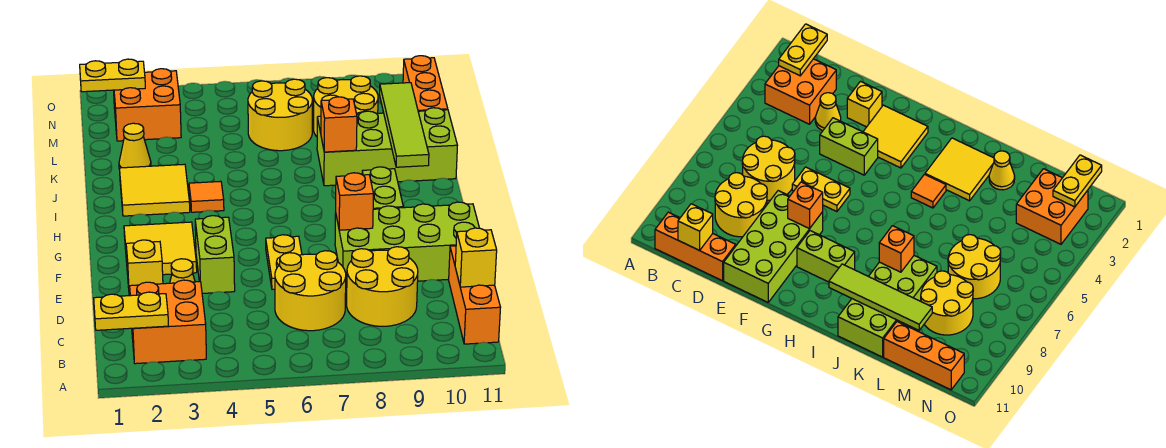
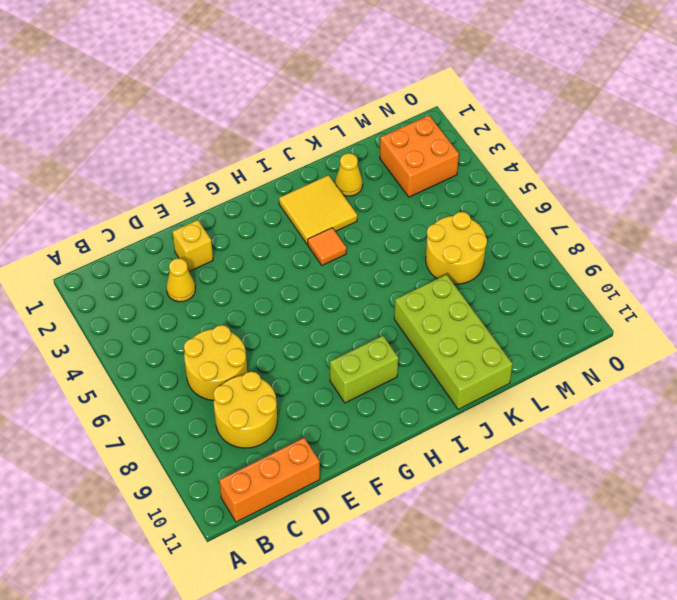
none -> orange brick B2:C3 level 1
none -> lime brick E4:F4 level 1
none -> yellow plate E6:F6 level 1

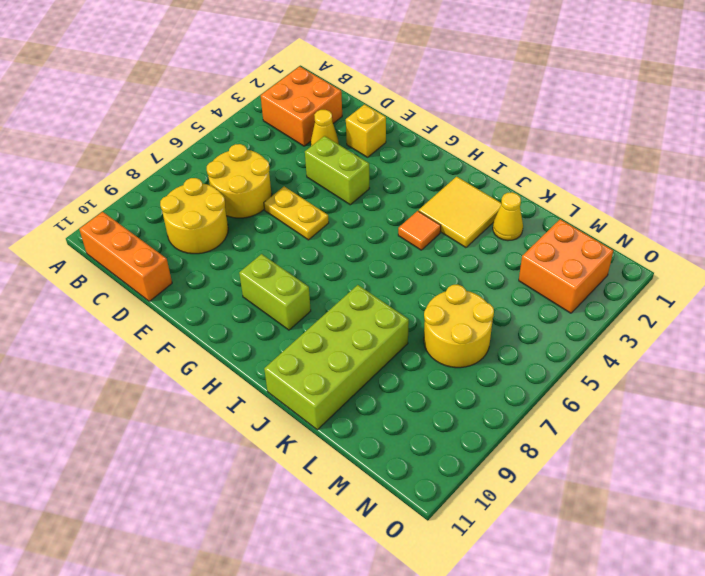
none -> lime brick E8:F11 level 1
none -> yellow tile F2:G3 level 1
none -> yellow round brick L8:M9 level 1

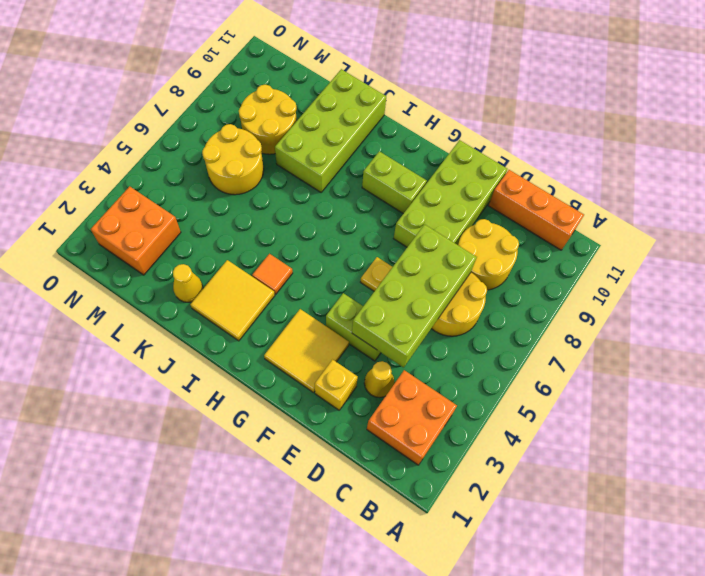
lime brick D4:E7 level 2 -> none
none -> orange brick L11:N11 level 1
none -> yellow plate B1:B2 level 2
none -> yellow brick C11 level 2

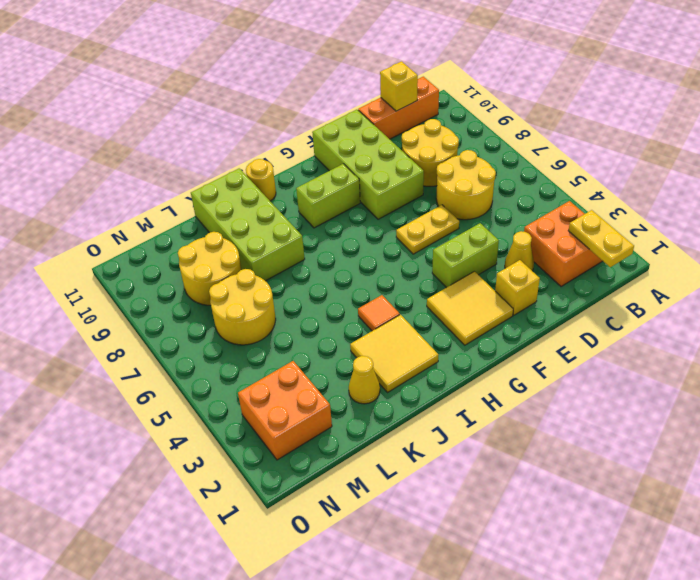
yellow round brick I11 level 1 -> none
none -> orange brick L11:N11 level 1
none -> orange brick F8 level 2
none -> lime tile I10:L10 level 2

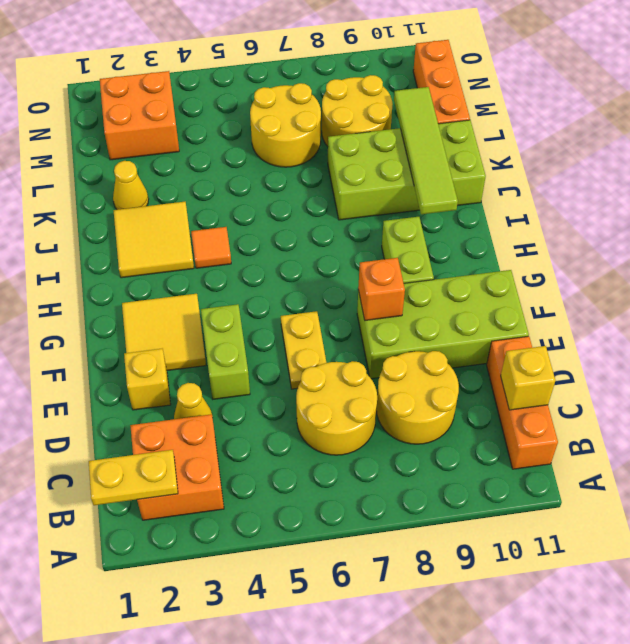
none -> orange brick J8 level 2
none -> yellow plate N1:N2 level 2

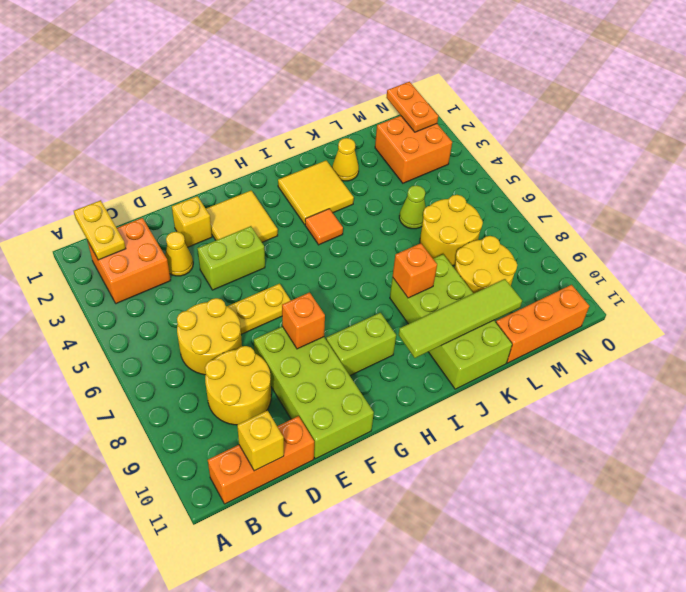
lime cone L5 level 1 -> none
orange plate N1:N2 level 2 -> yellow plate N1:N2 level 2

